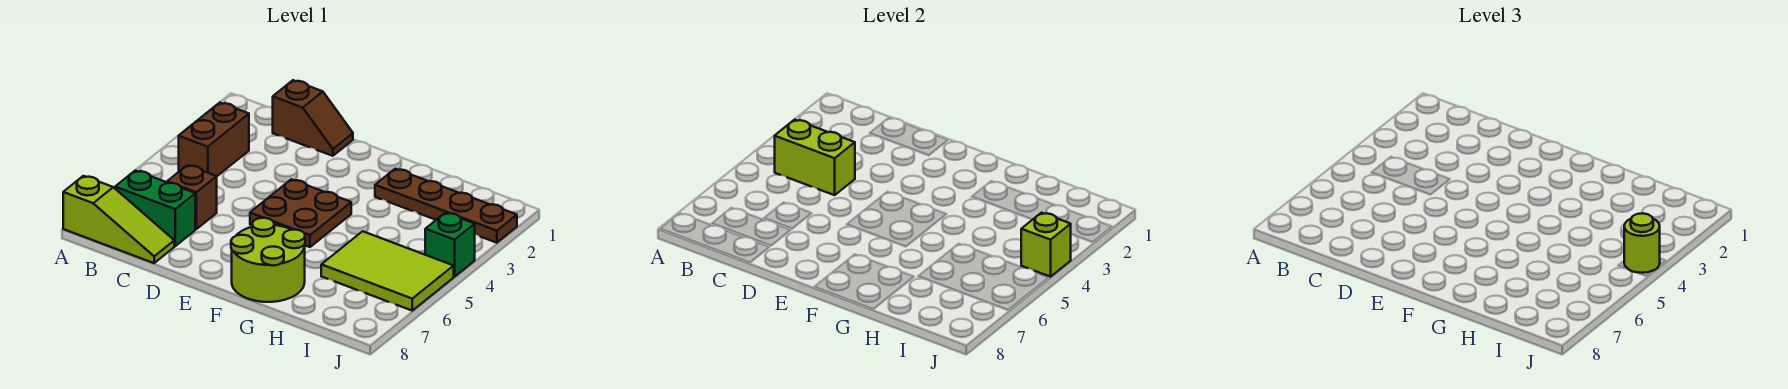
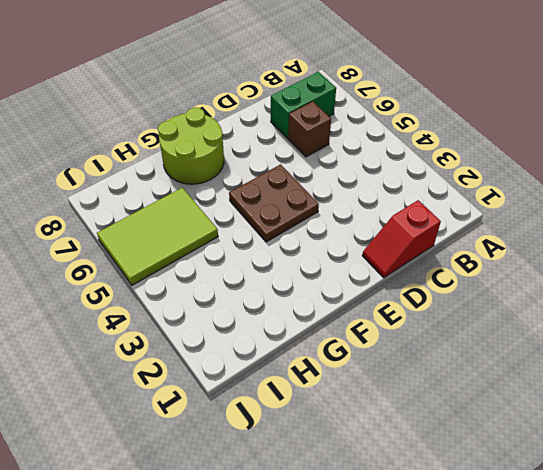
red slope C1:D1 level 1 top C -> brown slope C1:D1 level 1 top C
none -> lime slope A8:C8 level 1 top A
none -> brown brick B3:B4 level 1
none -> brown plate G2:J2 level 1

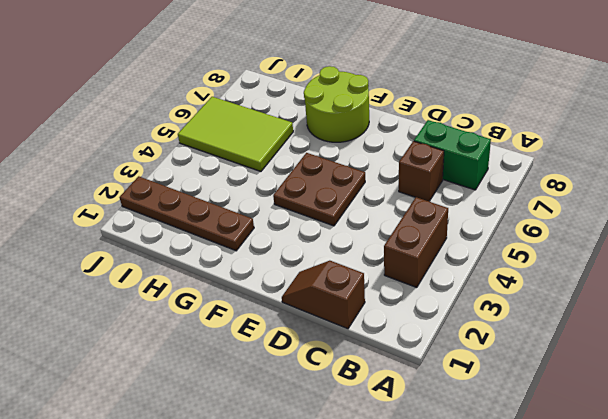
none -> lime slope A8:C8 level 1 top A
none -> green brick J4 level 1
none -> lime brick B4:C4 level 2

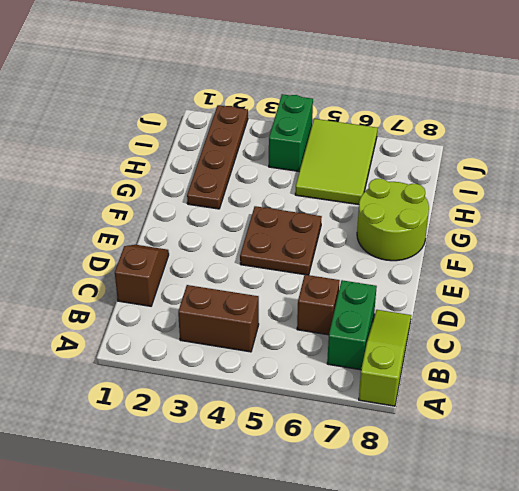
green brick I4:J4 level 1 -> green brick J4 level 1
none -> lime brick B4:C4 level 2
none -> lime brick J4 level 2
none -> lime round brick J4 level 3

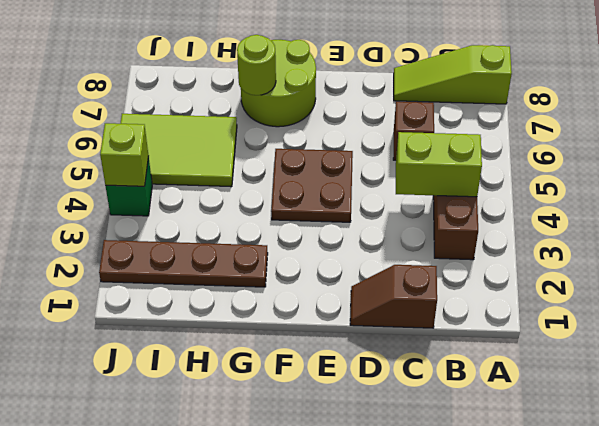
lime round brick G7 level 2 -> lime round brick J4 level 3
none -> green brick B7:C7 level 1

